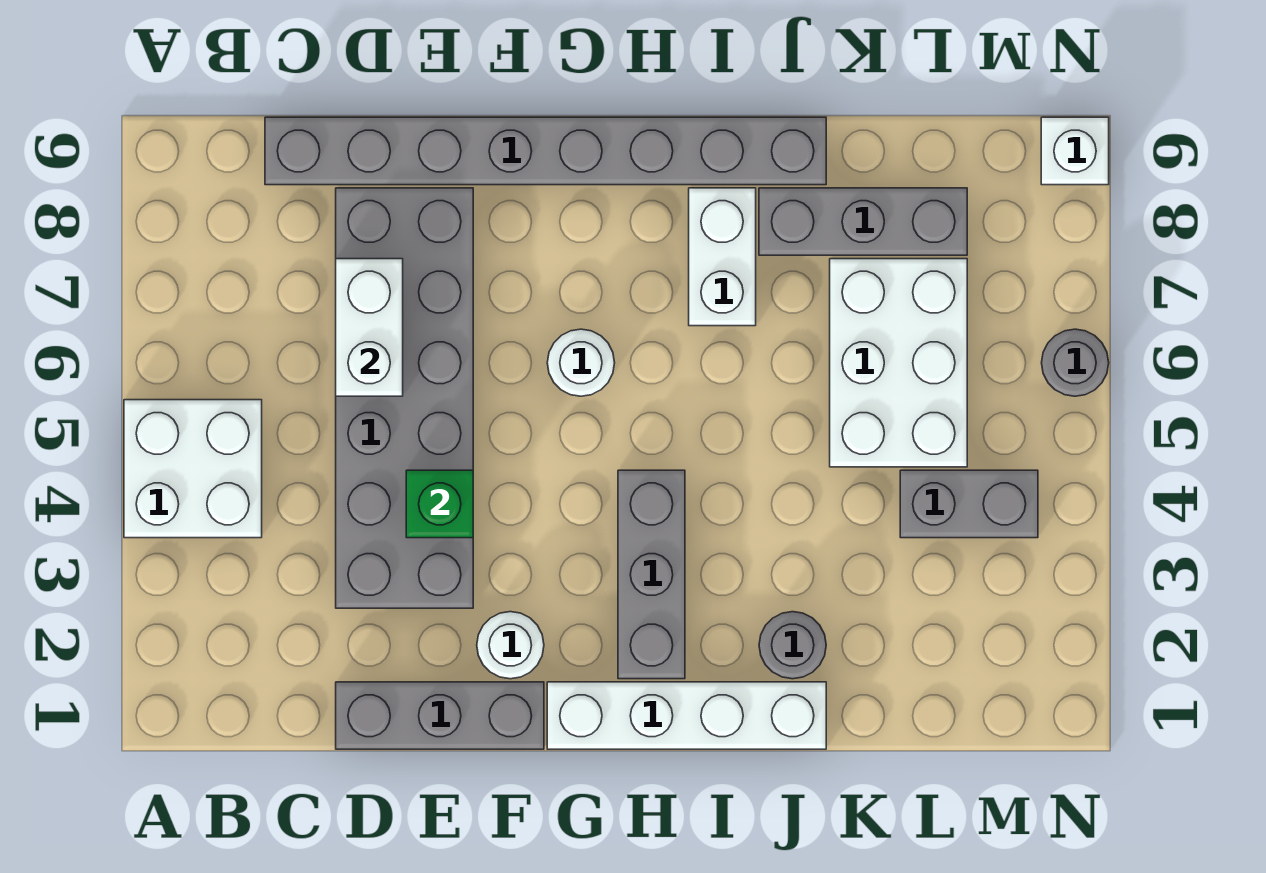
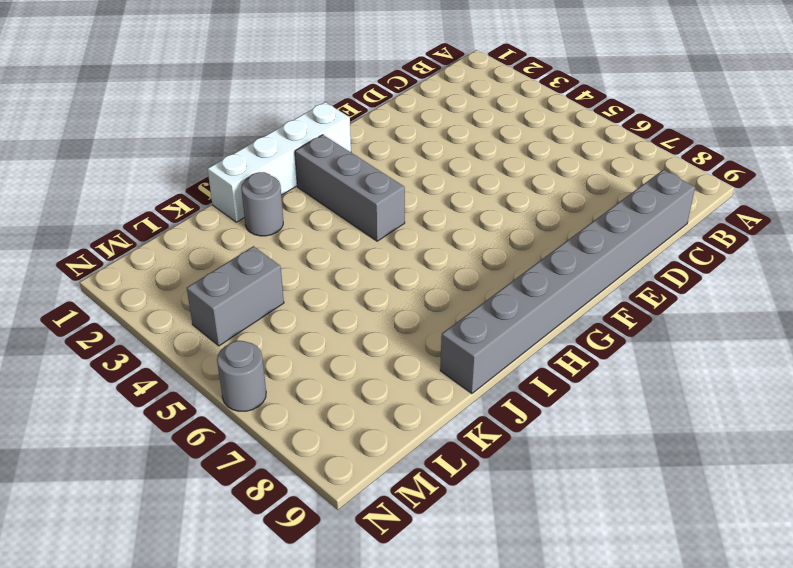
none -> white brick A4:B5 level 1
none -> grey brick D1:F1 level 1
none -> grey brick D3:E8 level 1

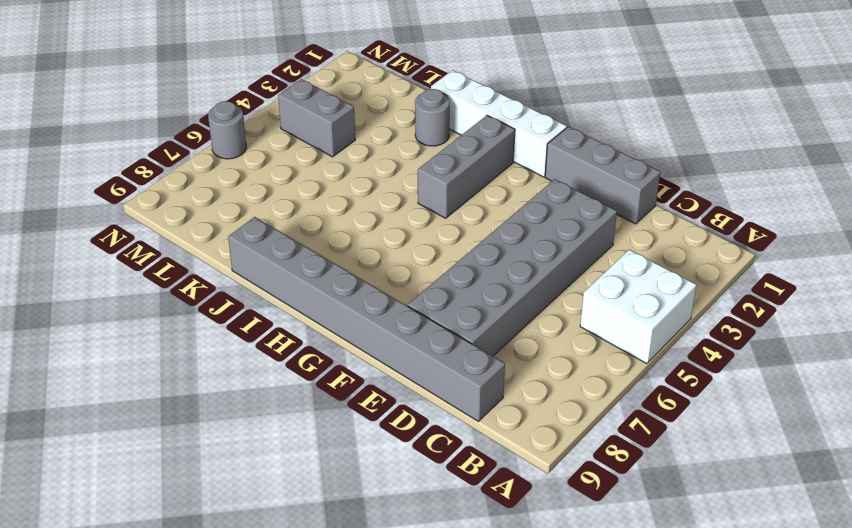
none -> white round brick F2 level 1
none -> white round brick G6 level 1
none -> white brick I7:I8 level 1

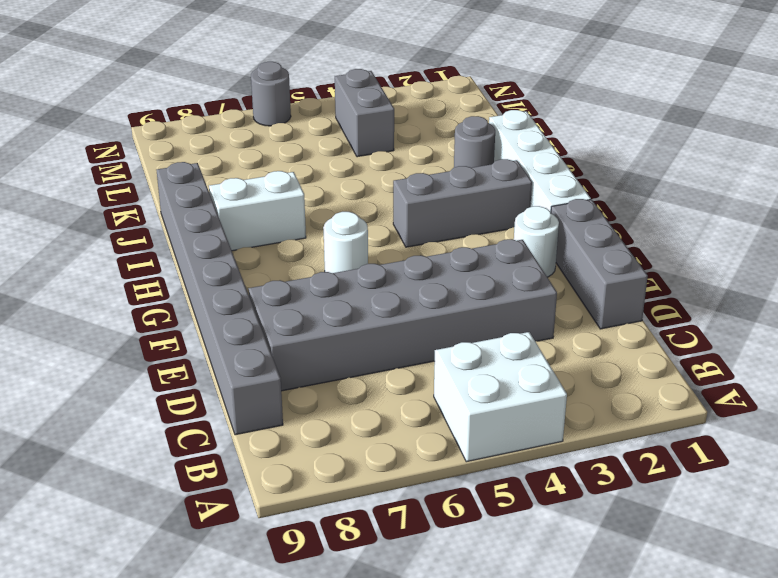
none -> grey brick J8:L8 level 1
none -> white brick K5:L7 level 1
none -> white brick N9 level 1

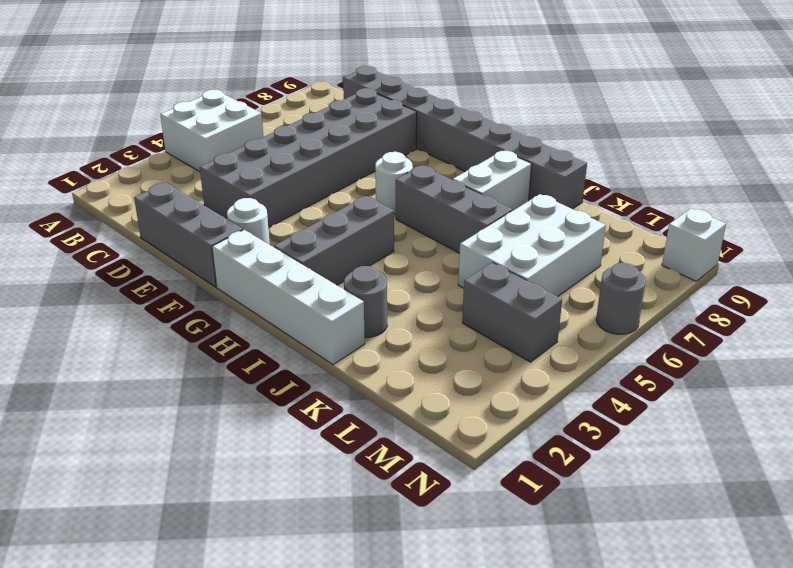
grey brick H6:J6 level 1 -> grey brick J8:L8 level 1
none -> white brick D6:D7 level 2
none -> green brick E4 level 2

